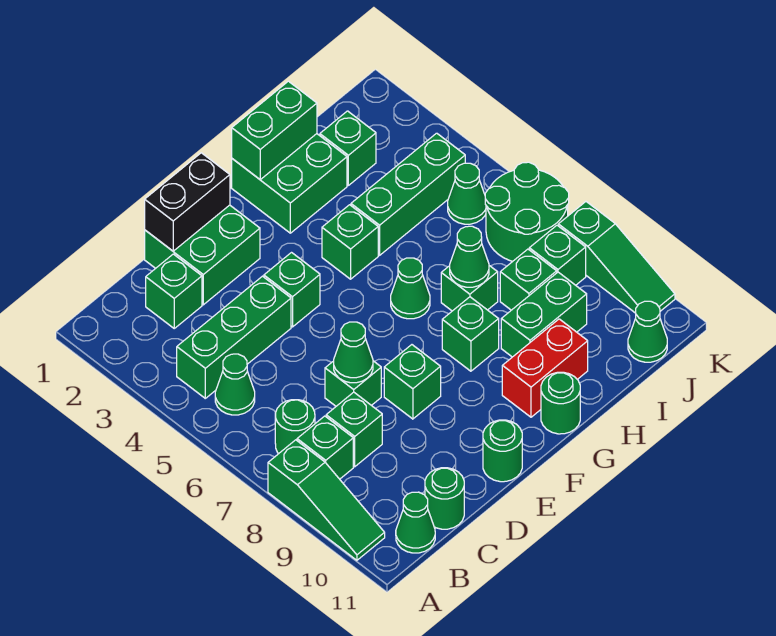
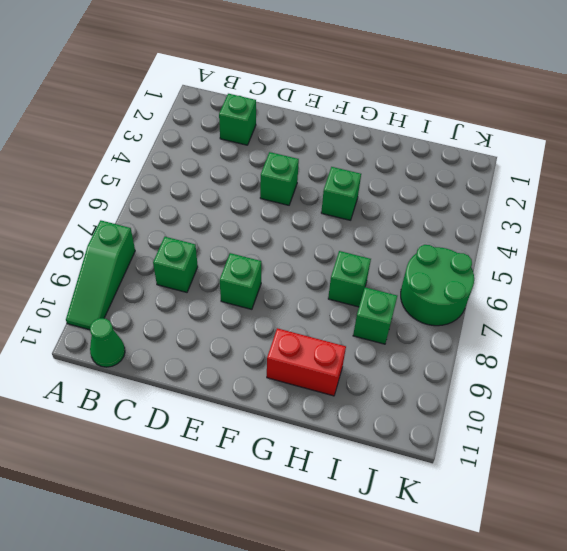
none -> green brick B4:D4 level 1
none -> green cone B5 level 1
none -> green round brick B7 level 1
none -> green brick B8 level 1

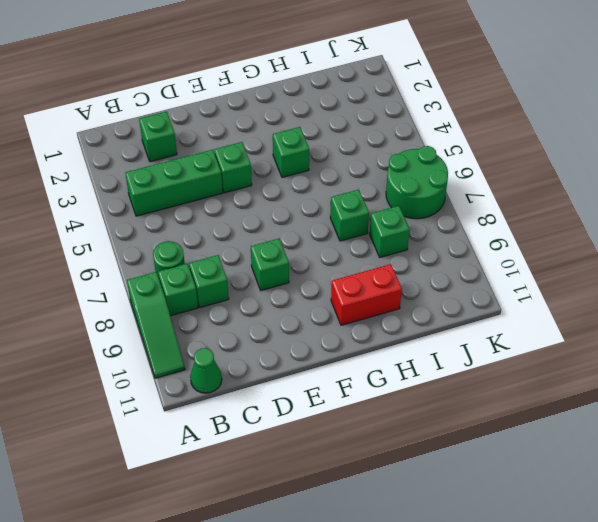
none -> green cone B5 level 1
none -> green round brick C11 level 1
none -> green brick D1:E2 level 1
none -> green brick D7 level 1

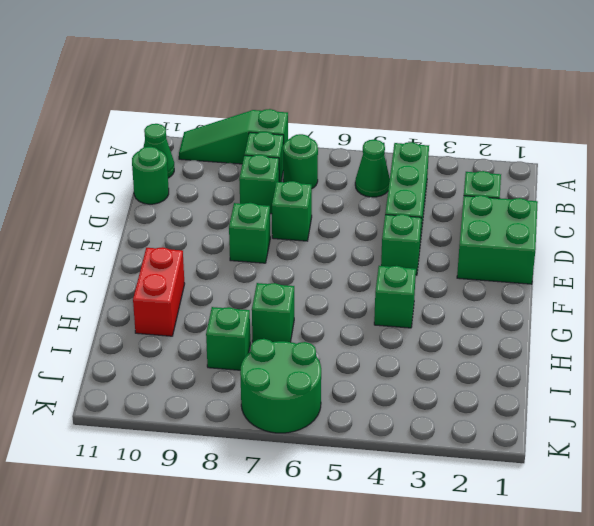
none -> green round brick E11 level 1
none -> green brick G1:H2 level 1
none -> green cone G6 level 1
none -> green brick G8 level 1

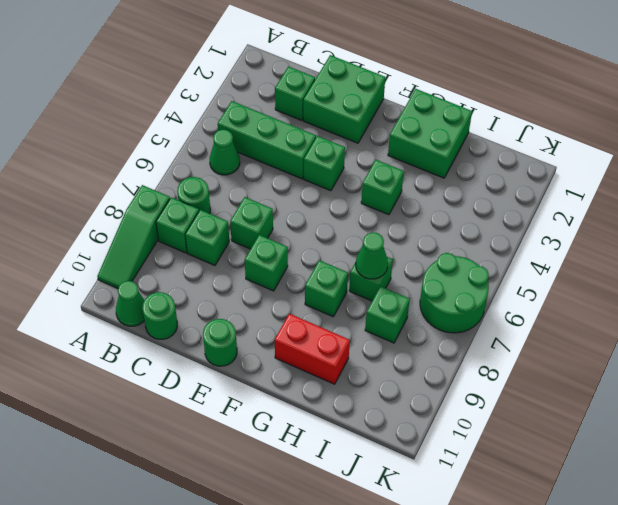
none -> green cone G6 level 1
none -> green round brick G11 level 1
none -> green brick H4:J4 level 1
none -> green brick H9:I9 level 1

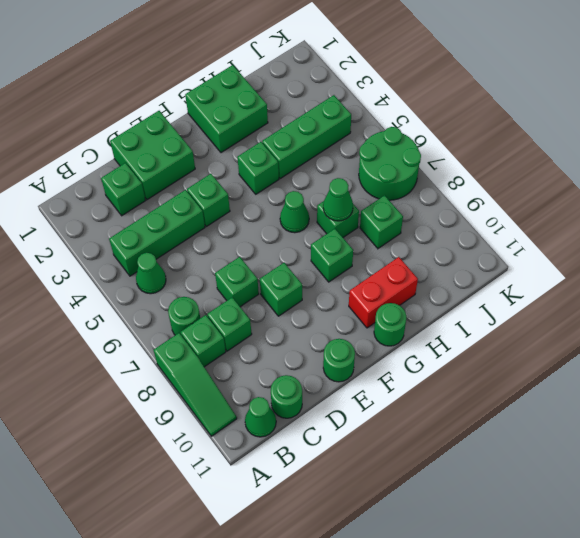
none -> green brick H9:I9 level 1
none -> green brick I2 level 1
none -> green cone J5 level 1
none -> green brick J8 level 1

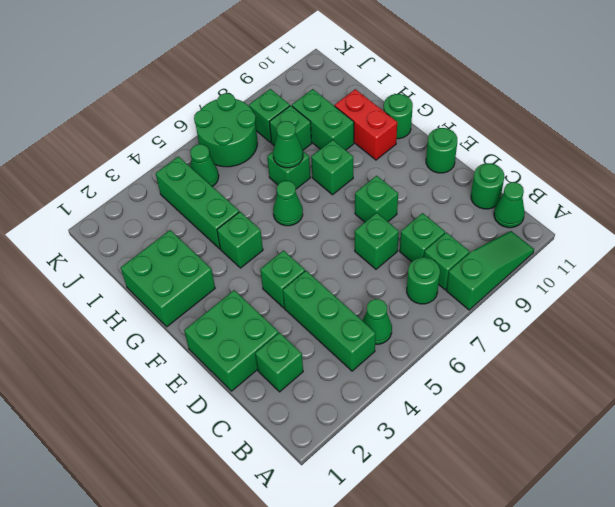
none -> green brick I2 level 1
none -> green cone J11 level 1
none -> green slope K8:K10 level 1 top 8
none -> black brick D1:E1 level 2

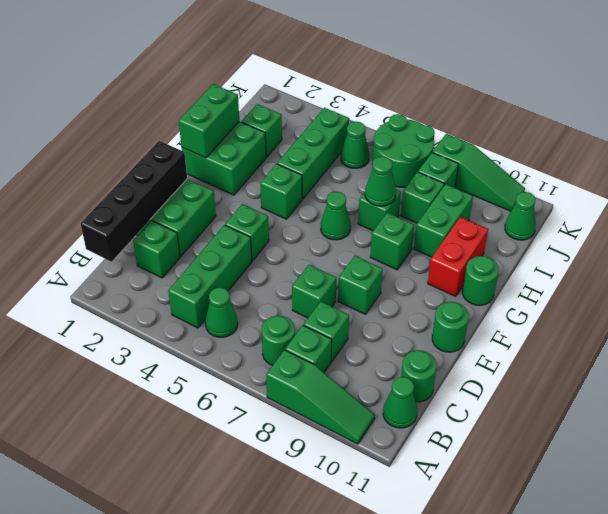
black brick B1:E1 level 2 -> black brick D1:E1 level 2
none -> green cone D7 level 2

